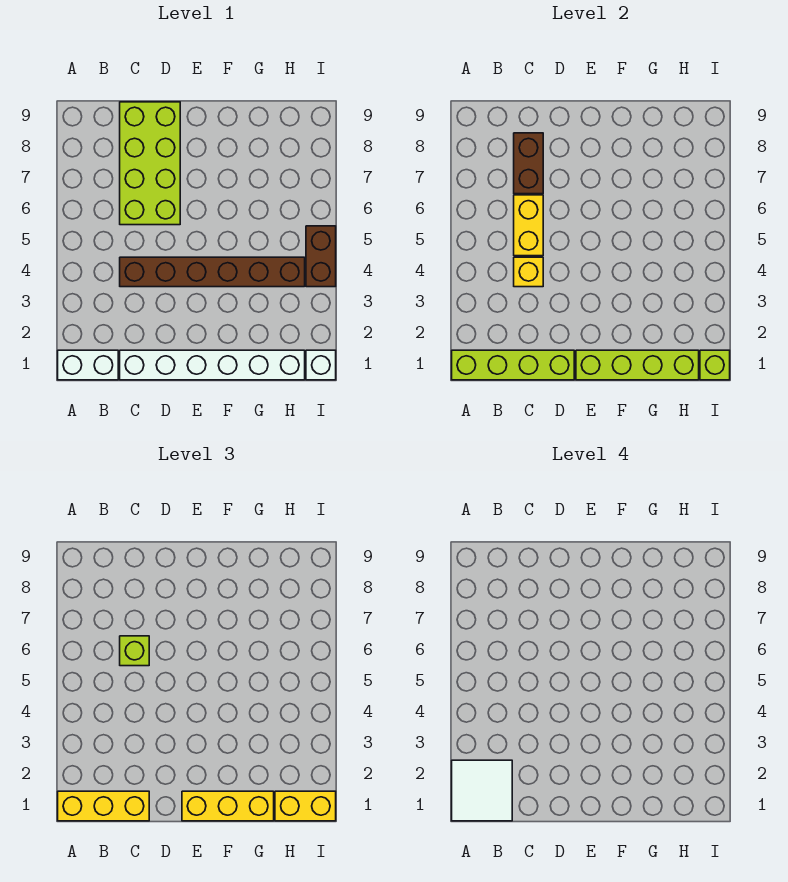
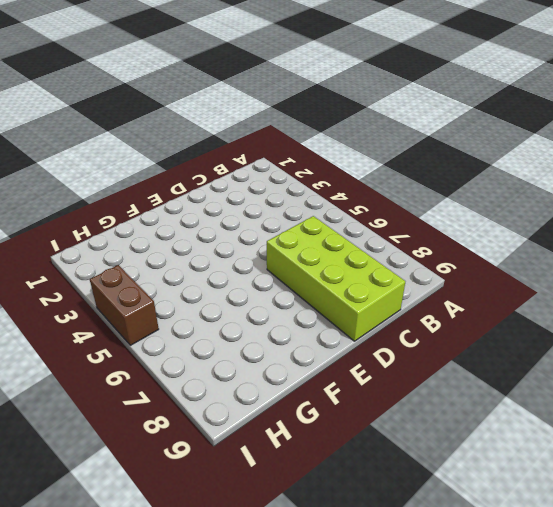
none -> white brick A1:B1 level 1
none -> white brick C1:H1 level 1
none -> brown brick C4:H4 level 1

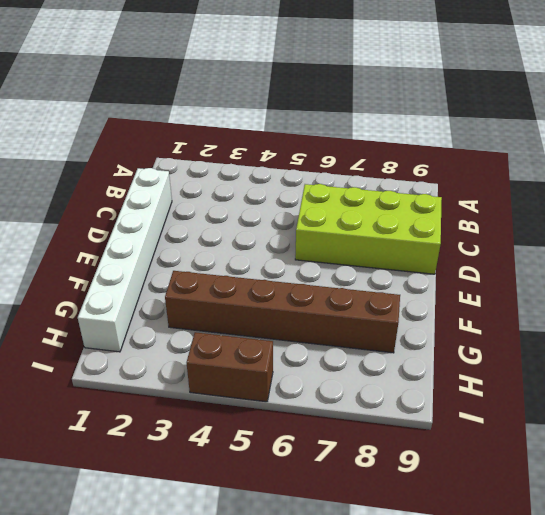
brown brick G3:G8 level 1 -> brown brick C4:H4 level 1
none -> white brick A1:B1 level 1
none -> white brick I1 level 1
none -> lime brick A1:D1 level 2

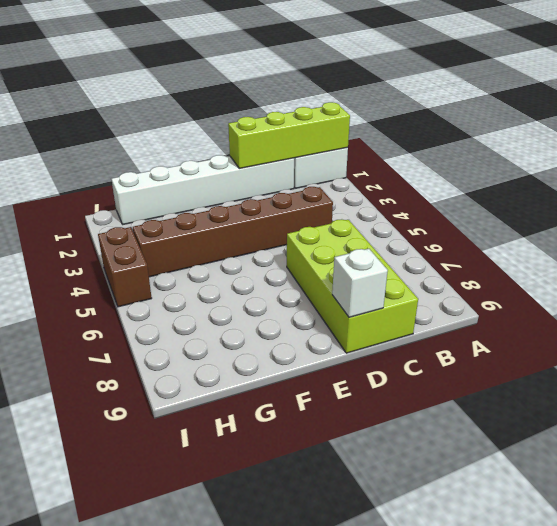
white brick D9 level 2 -> white brick I1 level 1
none -> yellow brick C4 level 2
none -> yellow brick C5:C6 level 2
none -> brown brick C7:C8 level 2

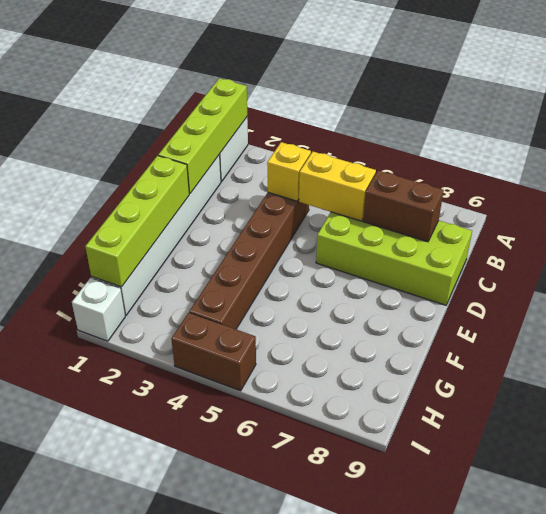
none -> lime brick I1 level 2
none -> yellow brick A1:C1 level 3
none -> lime brick C6 level 3

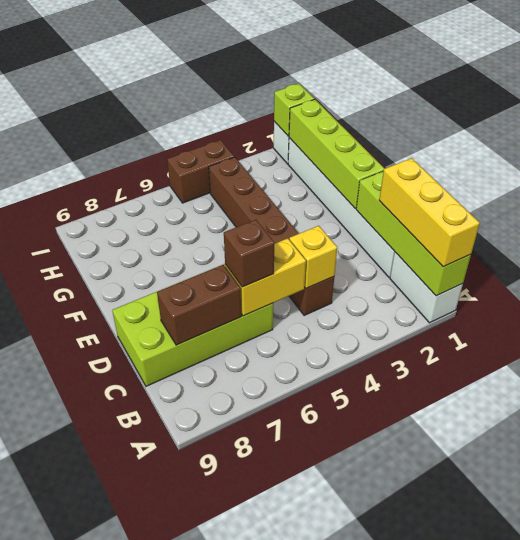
brown brick C6 level 3 -> lime brick C6 level 3
none -> yellow brick E1:G1 level 3
none -> yellow brick H1:I1 level 3
none -> white tile A1:B2 level 4

